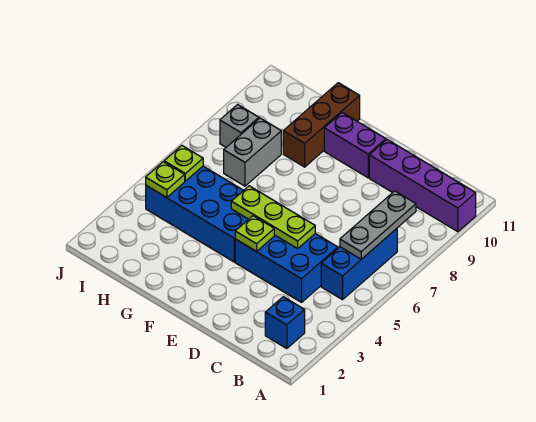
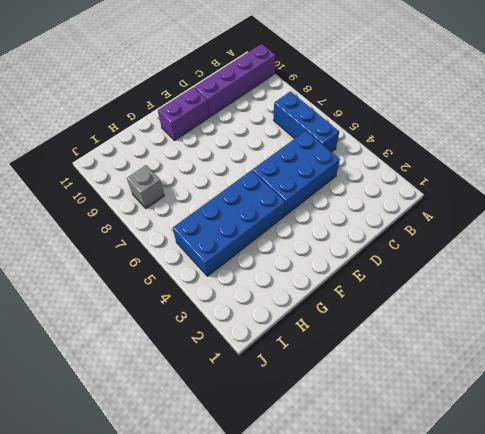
none -> blue brick B2 level 1
none -> brown brick G9:G11 level 1
none -> grey brick H7:H8 level 1

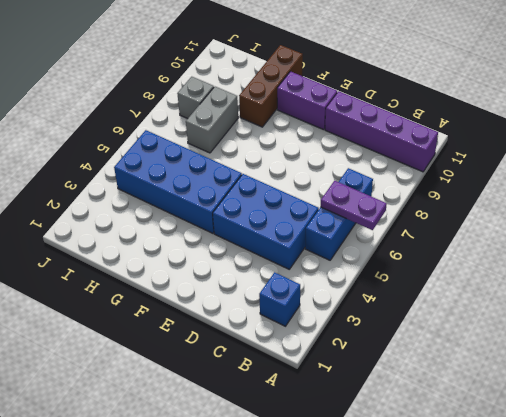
purple plate A6:B6 level 2 -> grey plate B6:B8 level 2
none -> lime plate D5:F5 level 2
none -> lime plate E4 level 2
none -> lime plate I4 level 2

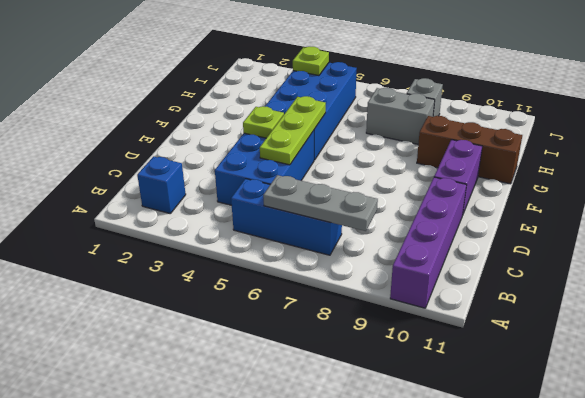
none -> lime plate I5 level 2

